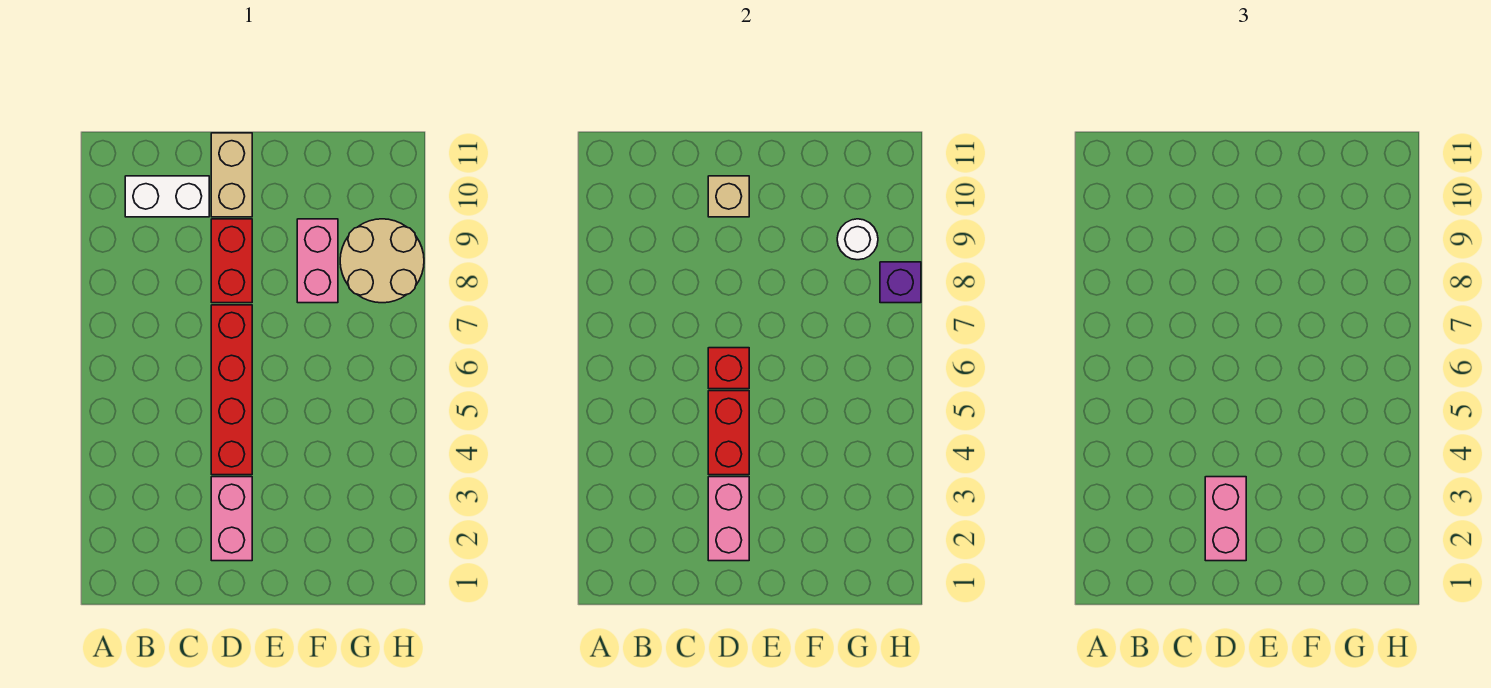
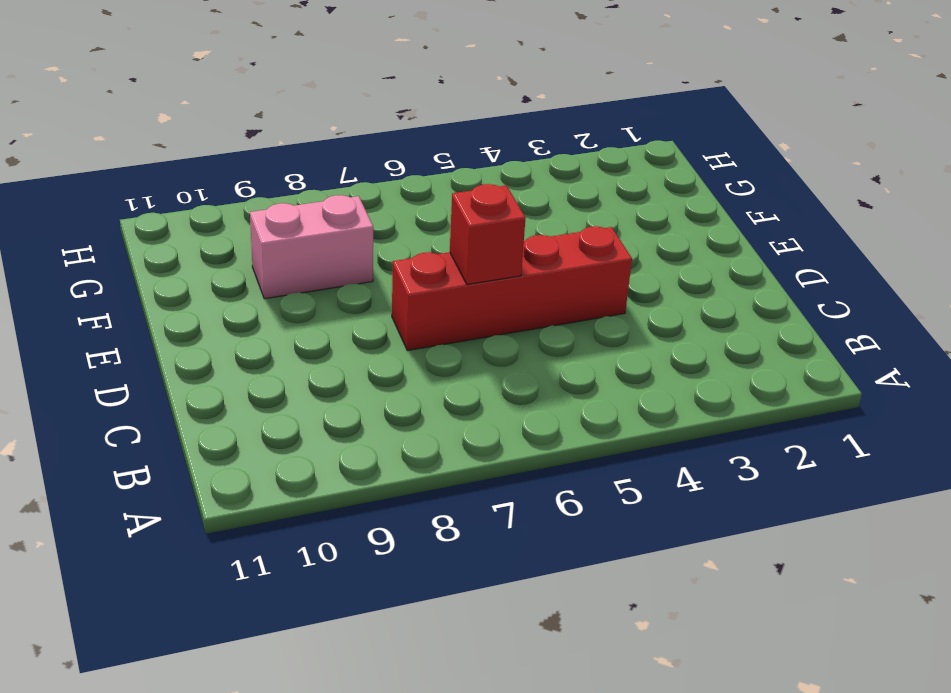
none -> white brick B10:C10 level 1
none -> pink brick D2:D3 level 1
none -> red brick D8:D9 level 1

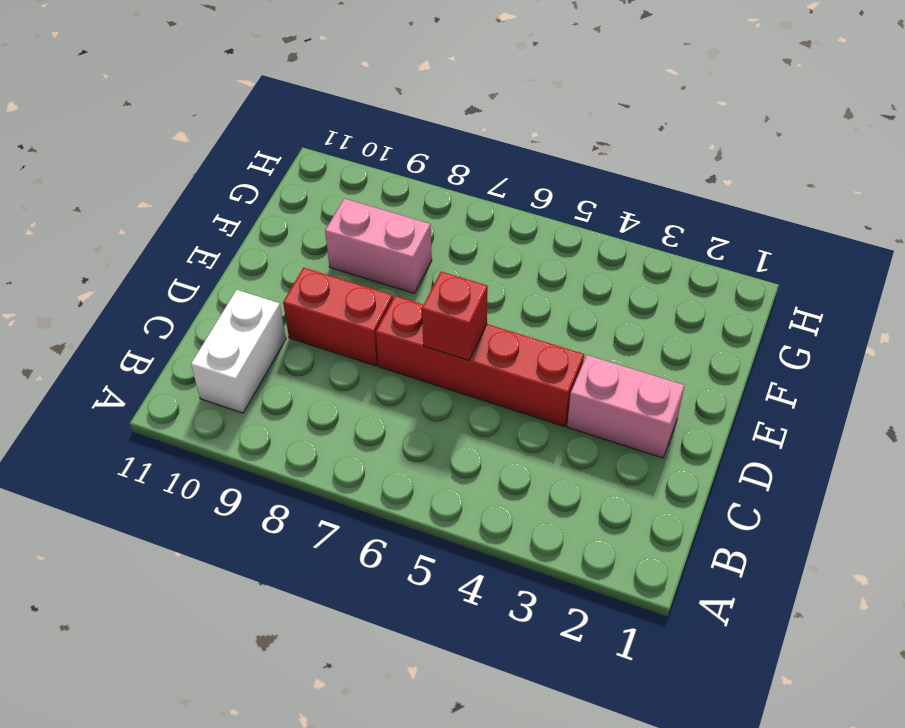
none -> tan brick D10:D11 level 1
none -> tan round brick G8:H9 level 1
none -> pink brick D2:D3 level 2

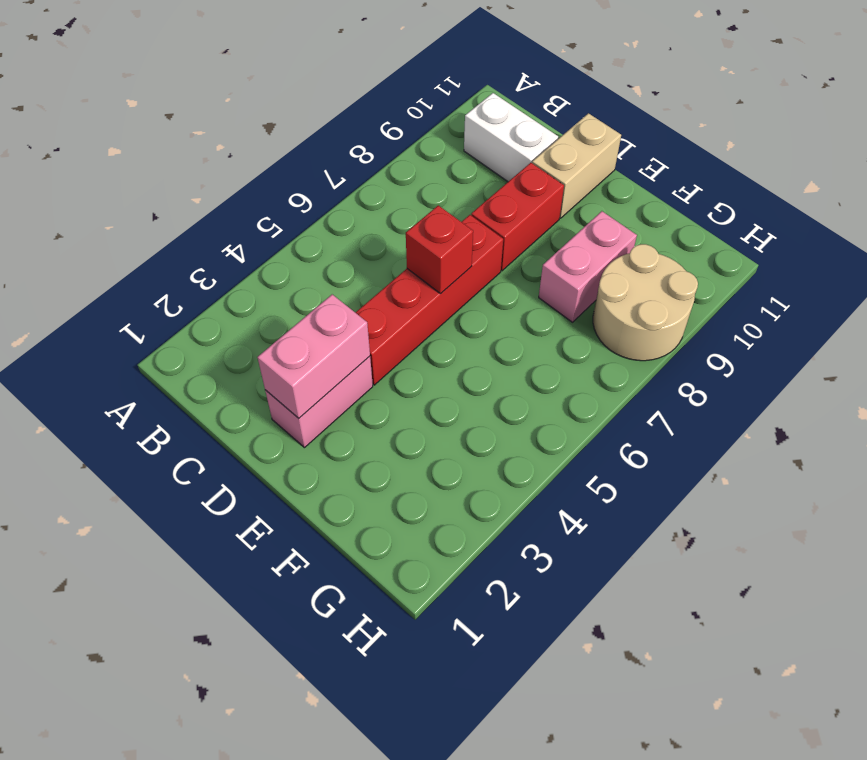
none -> red brick D4:D5 level 2
none -> tan brick D10 level 2
none -> white round brick G9 level 2

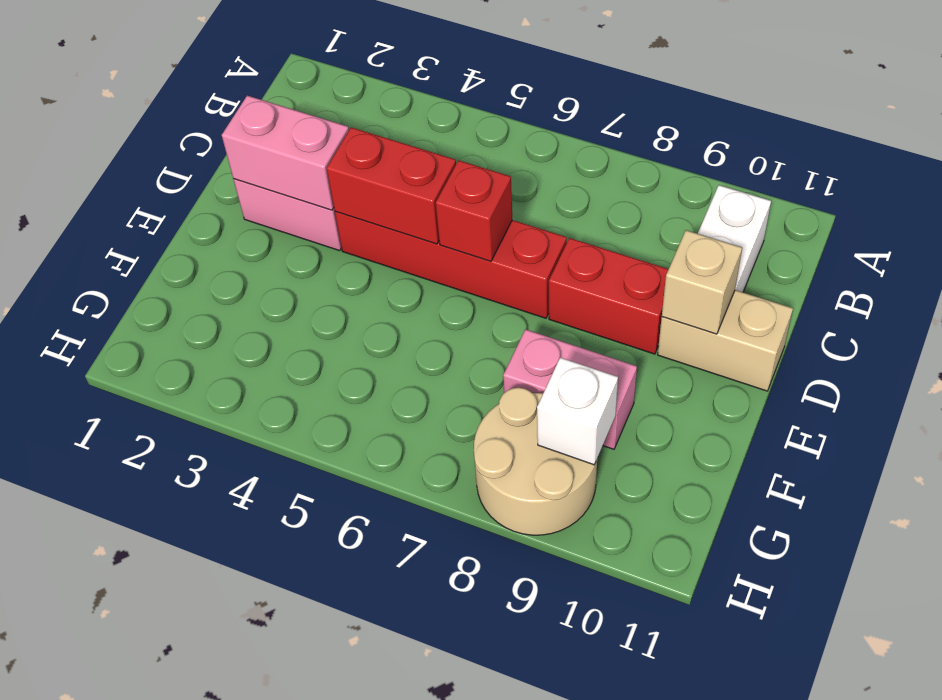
white brick G9 level 2 -> white round brick G9 level 2
none -> purple brick H8 level 2
none -> pink brick D2:D3 level 3

